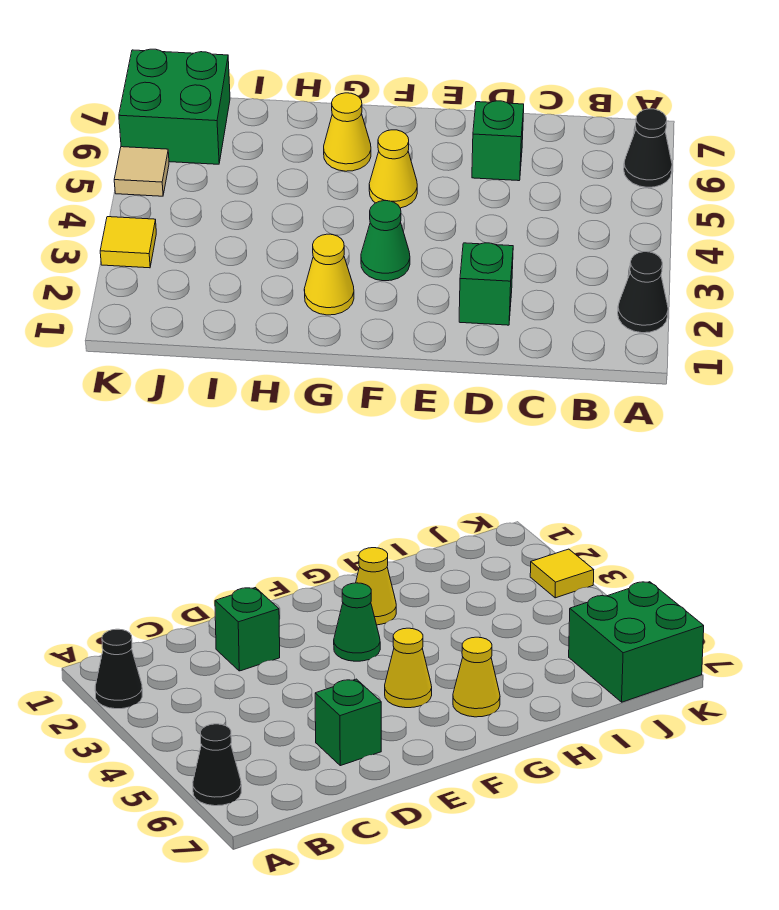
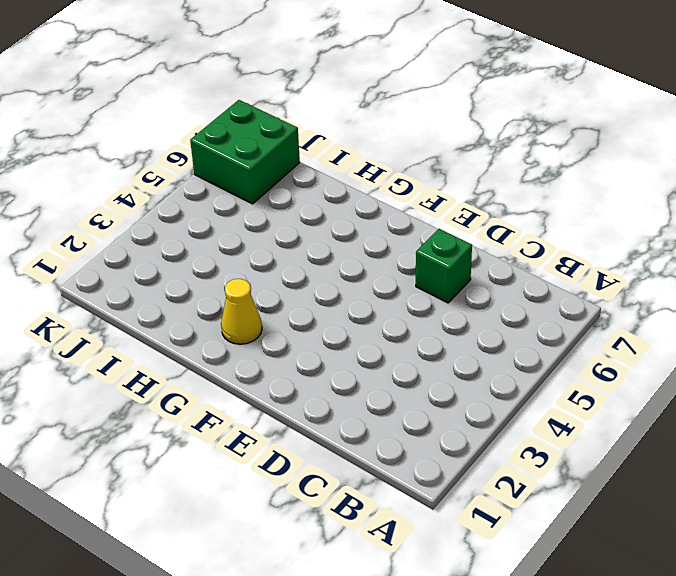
none -> black cone A2 level 1
none -> black cone A6 level 1

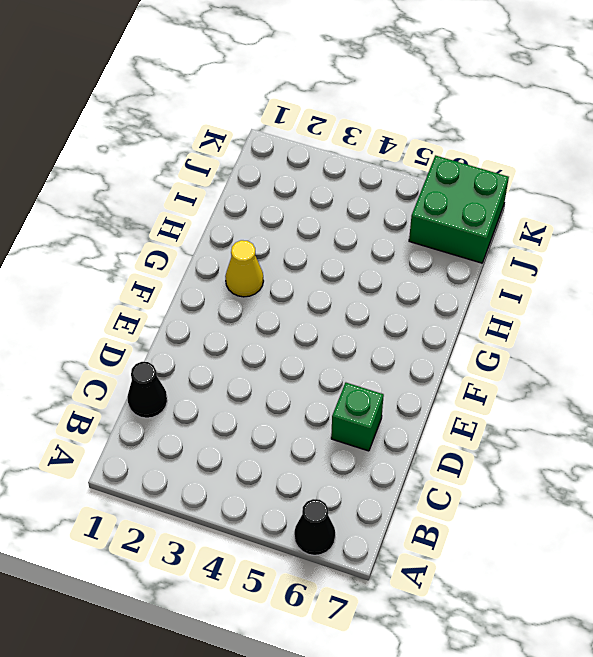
black cone C1 level 1 -> black cone A2 level 1
none -> green brick D2 level 1
none -> green cone F3 level 1

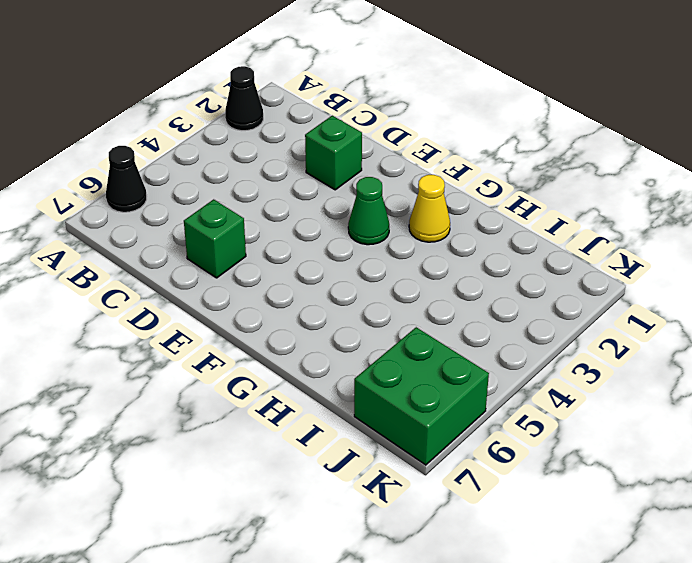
none -> yellow cone F5 level 1
none -> yellow cone G6 level 1

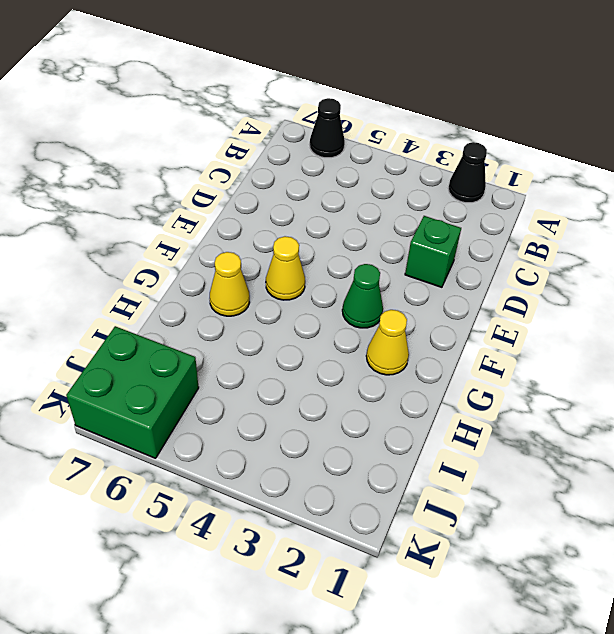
none -> green brick D6 level 1
none -> yellow tile K3 level 1

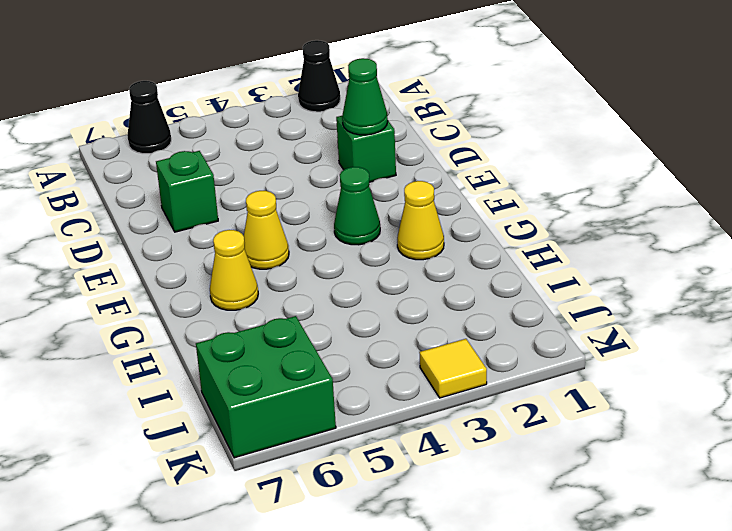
green cone D2 level 2 -> none
none -> tan tile K5 level 1

